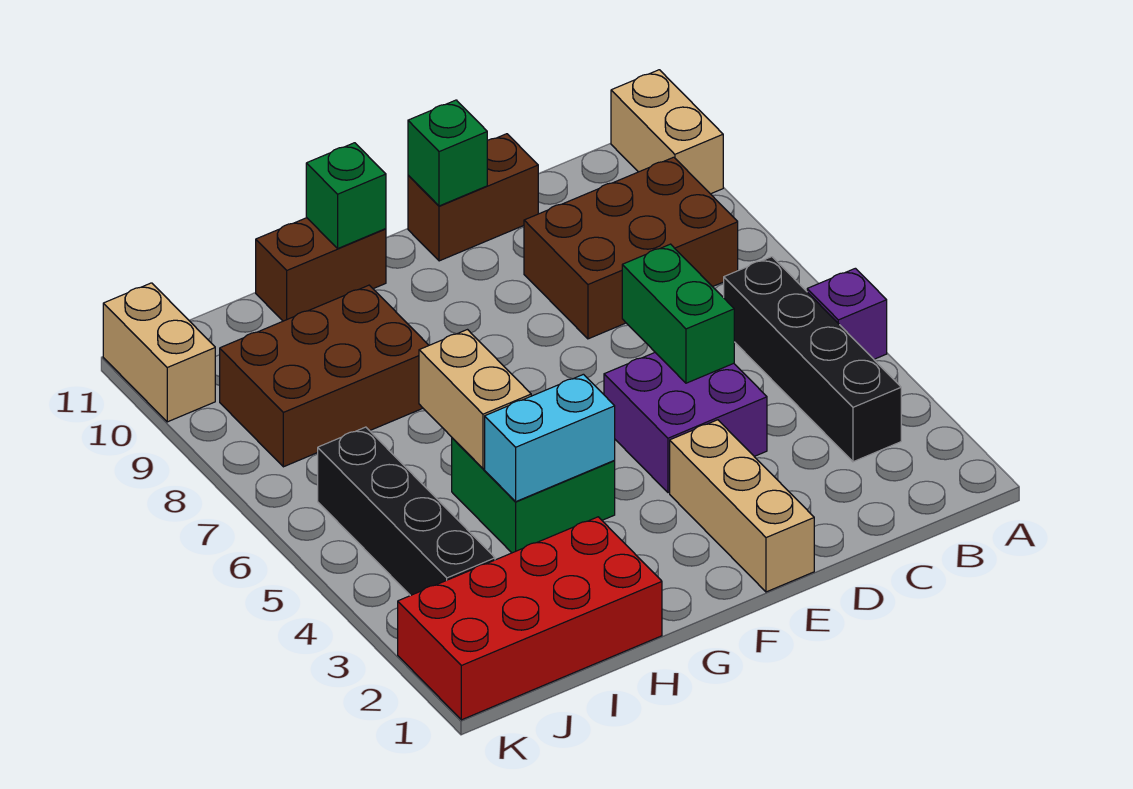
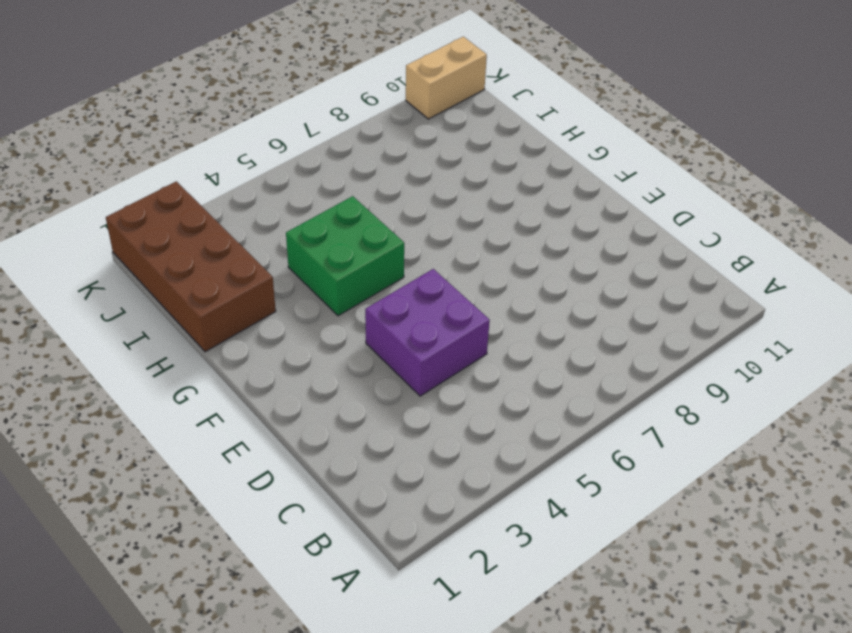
brown brick H1:K2 level 1 -> red brick H1:K2 level 1
none -> purple brick A5 level 1
none -> tan brick A10:A11 level 1
none -> black brick B3:B6 level 1

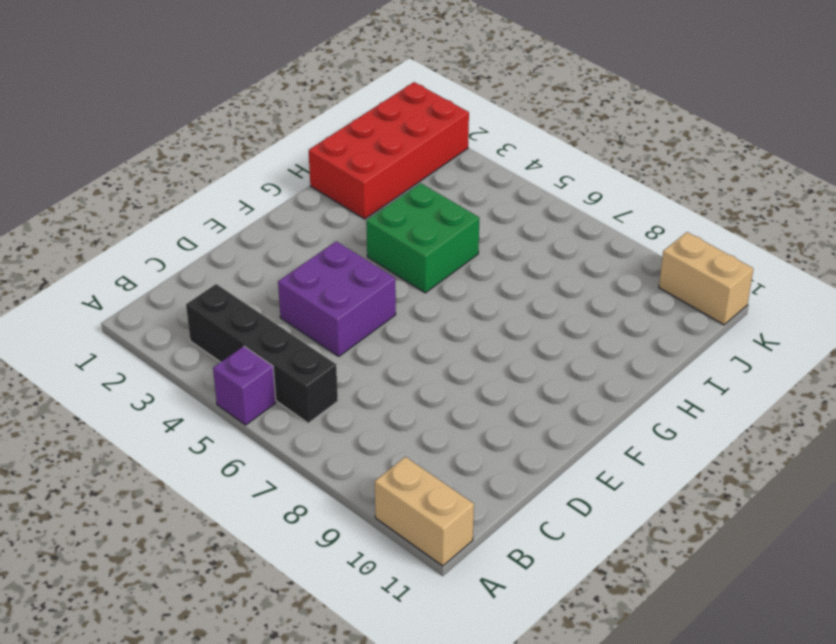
none -> brown brick B8:D9 level 1
none -> brown brick D11:E11 level 1
none -> tan brick E1:E3 level 1

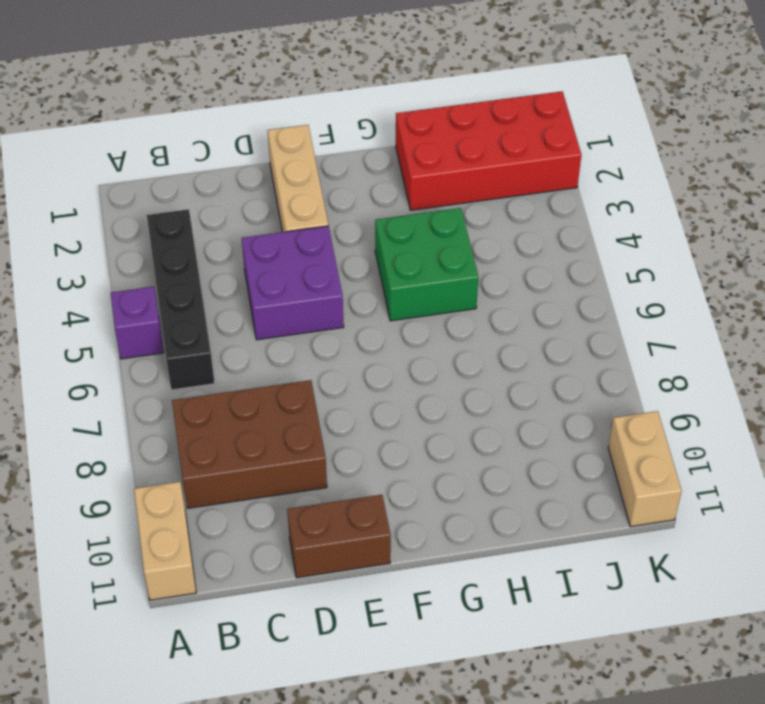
none -> brown brick G11:H11 level 1
none -> brown brick H8:J9 level 1
none -> black brick J3:J6 level 1

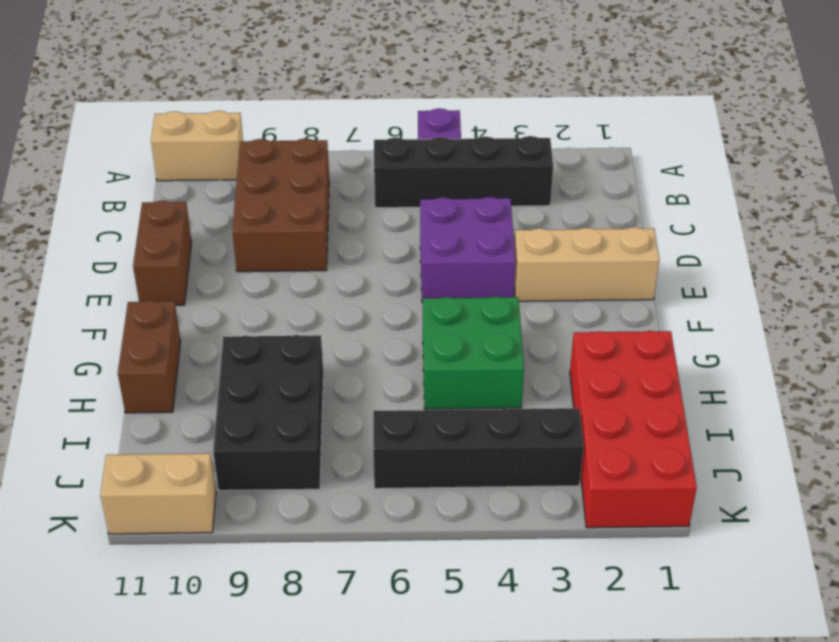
black brick H8:J9 level 1 -> brown brick H8:J9 level 1
none -> green brick D5:D6 level 2
none -> green brick E11 level 2
none -> cyan brick G4:H4 level 2

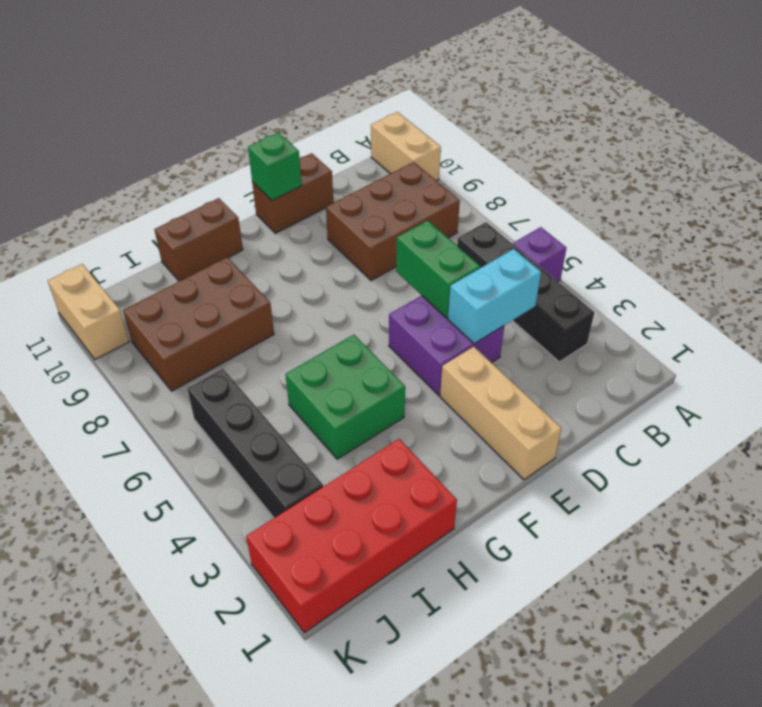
cyan brick C4:D4 level 2 -> cyan brick G4:H4 level 2
none -> green brick G11 level 2
none -> tan brick H5:H6 level 2

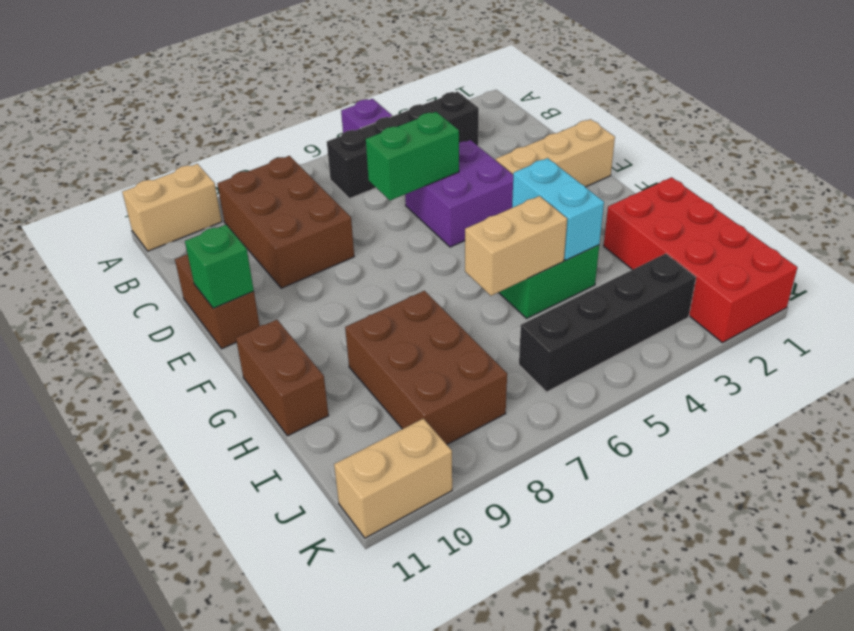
none -> green brick G11 level 2

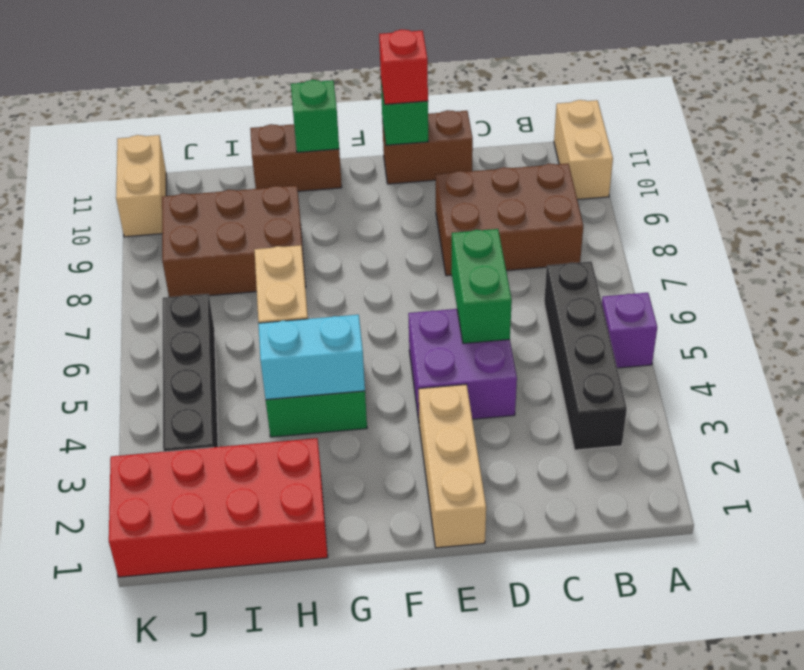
red brick E11 level 3 -> none

